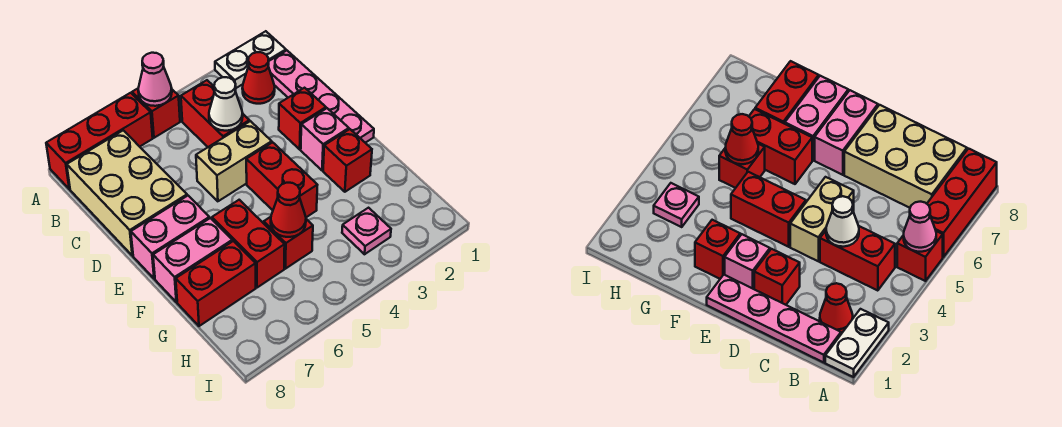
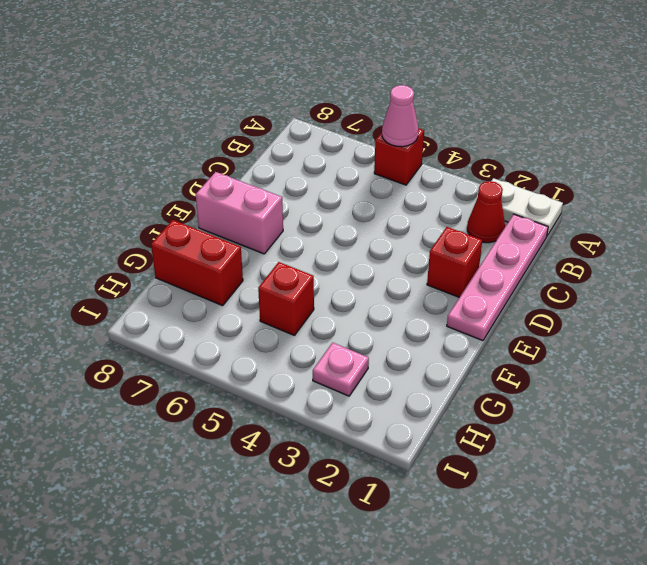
none -> red brick A6:A8 level 1
none -> red brick B4:C4 level 1
none -> tan brick B7:D8 level 1

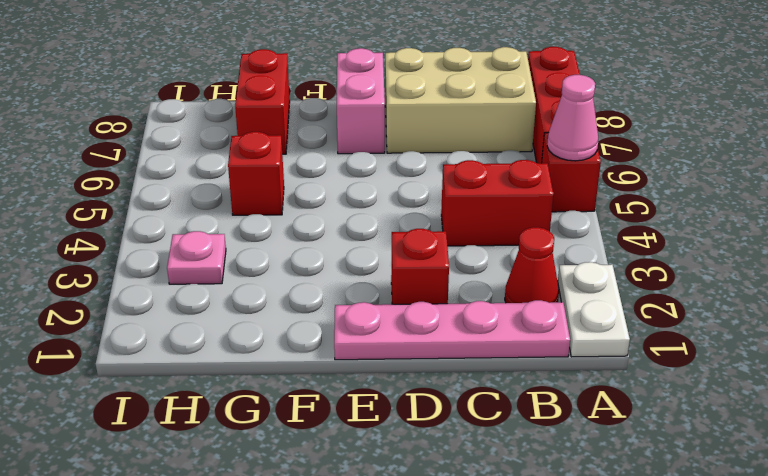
none -> tan brick D4:D5 level 1
none -> pink brick E2 level 1
none -> red brick E4:F4 level 1

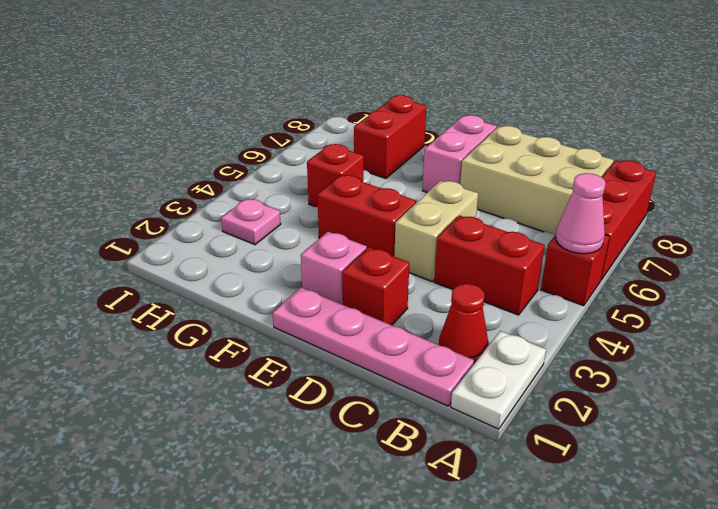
none -> red brick F2 level 1
none -> red brick F6:G6 level 1
none -> pink brick F7:F8 level 1

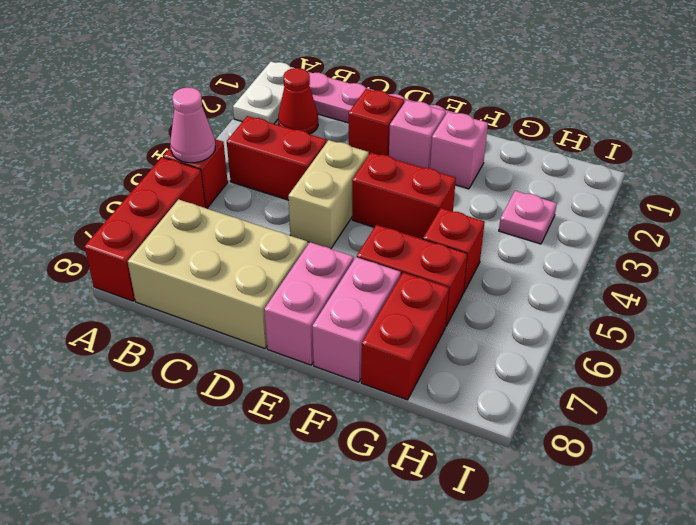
pink brick F2 level 1 -> red brick F2 level 1
none -> white cone C4 level 2
none -> red cone G5 level 2

